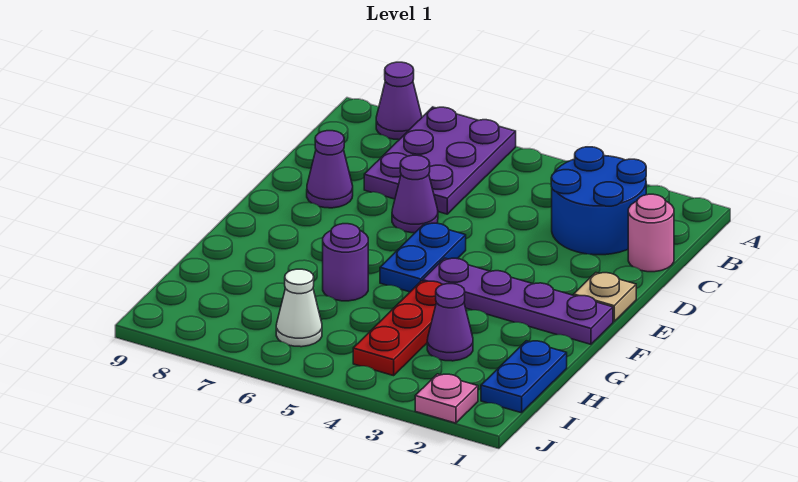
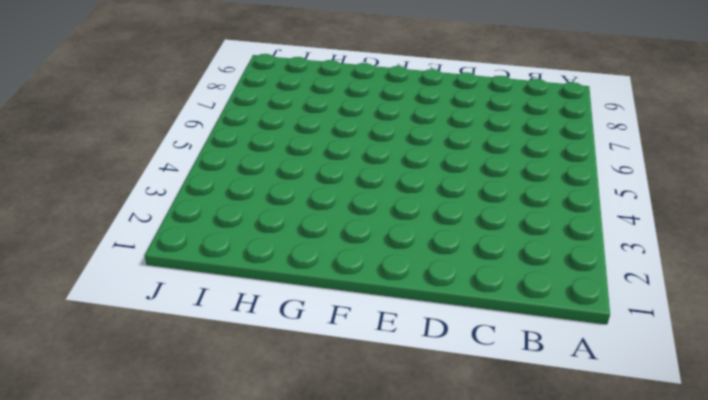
none -> purple plate A6:C7 level 1
none -> purple cone A8 level 1
none -> blue round brick B2:C3 level 1

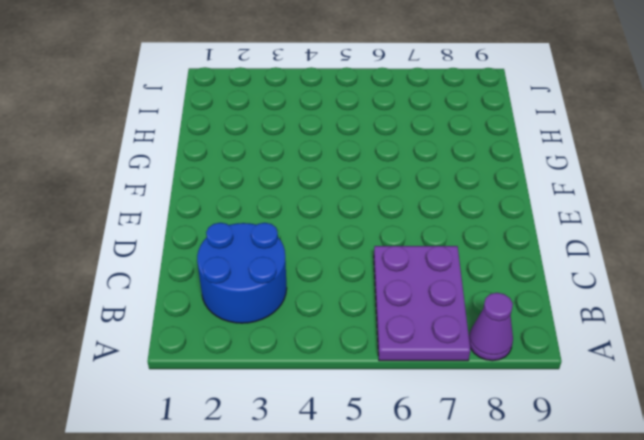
none -> pink round brick C1 level 1
none -> purple cone D6 level 1
none -> purple cone D8 level 1

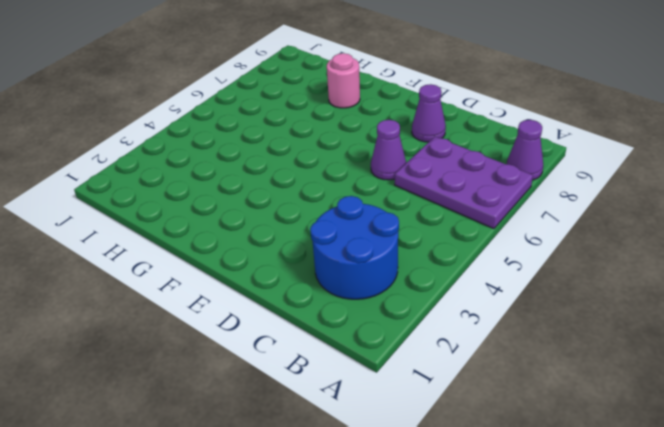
pink round brick G8 level 1 -> pink round brick C1 level 1
none -> tan plate E1 level 1
none -> blue plate E5:F5 level 1
none -> purple plate F1:F4 level 1

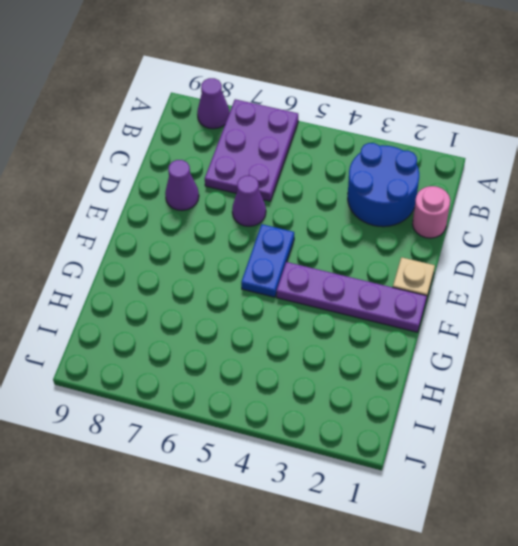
none -> red plate G4:I4 level 1
none -> purple round brick G6 level 1
none -> blue plate H1:I1 level 1

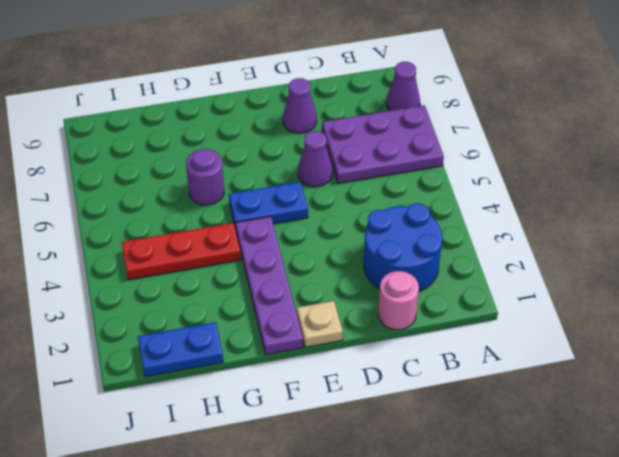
none -> purple cone H3 level 1
none -> white cone I6 level 1
none -> pink plate J2 level 1

